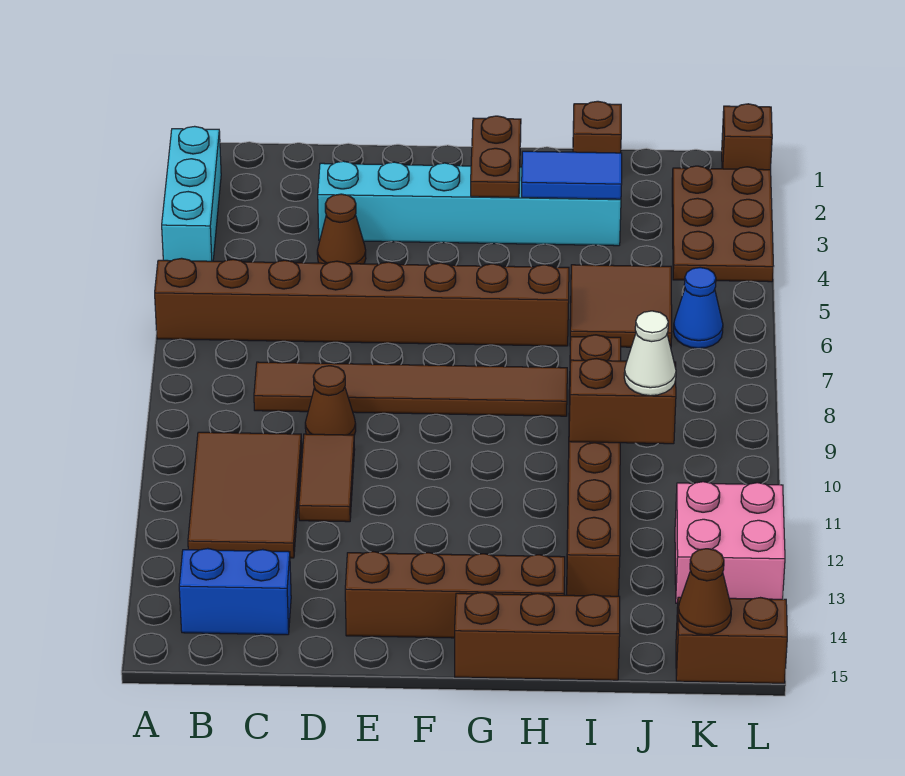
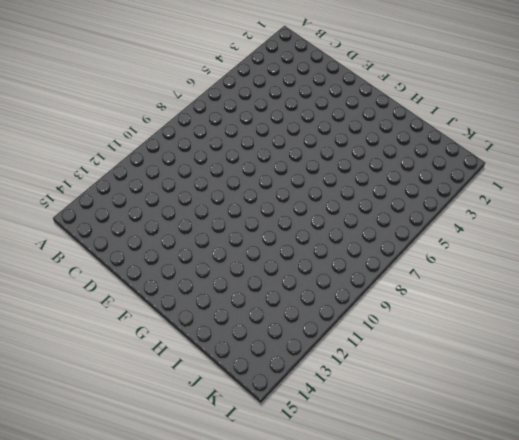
none -> cyan brick A2:A4 level 1
none -> brown brick A6:H6 level 1
none -> brown tile B10:C12 level 1

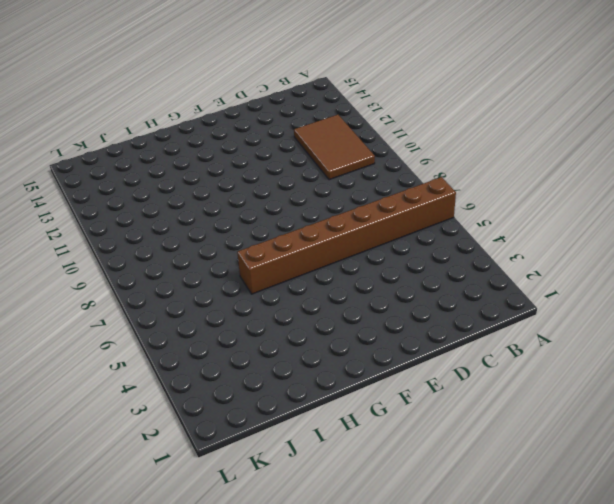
none -> cyan brick A2:A4 level 1
none -> blue brick B14:C14 level 1
none -> brown tile C8:H8 level 1

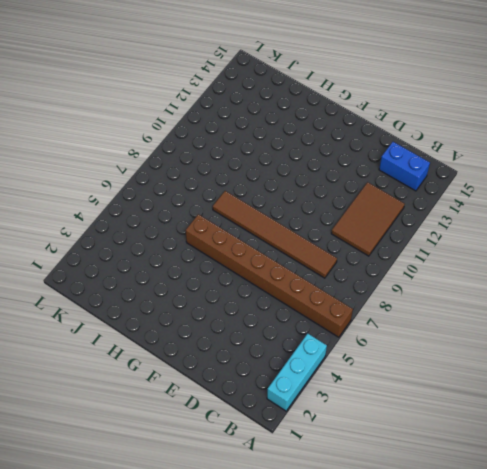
none -> cyan brick D3:I3 level 1
none -> brown cone D4 level 1
none -> brown cone D9 level 1

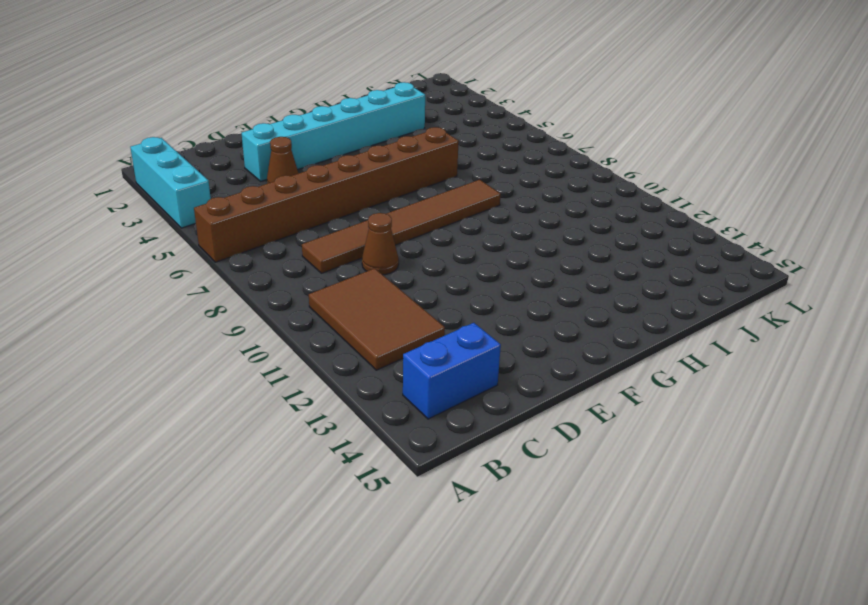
none -> brown tile D10:D11 level 1
none -> brown brick E14:H14 level 1
none -> brown brick G15:I15 level 1

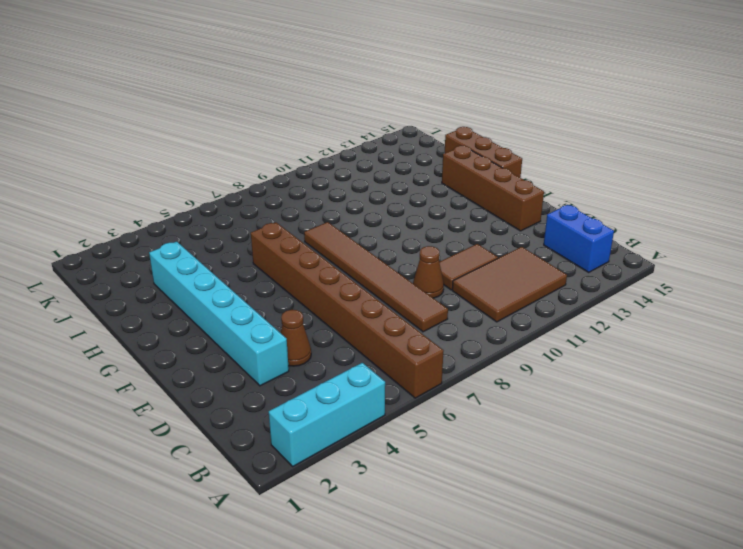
none -> brown brick I1 level 1
none -> brown tile I5:J6 level 1
none -> brown brick I8:I13 level 1

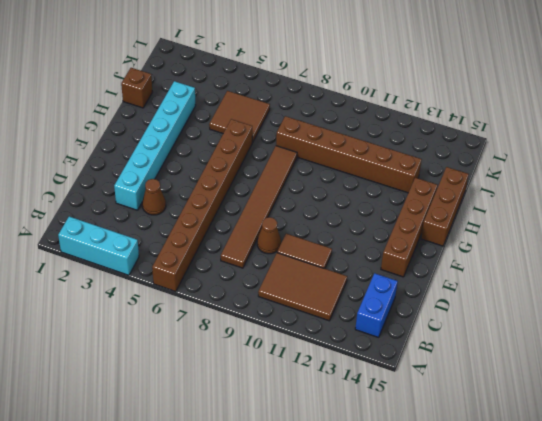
none -> brown plate K2:L4 level 1
none -> blue cone K6 level 1
none -> pink brick K12:L13 level 1

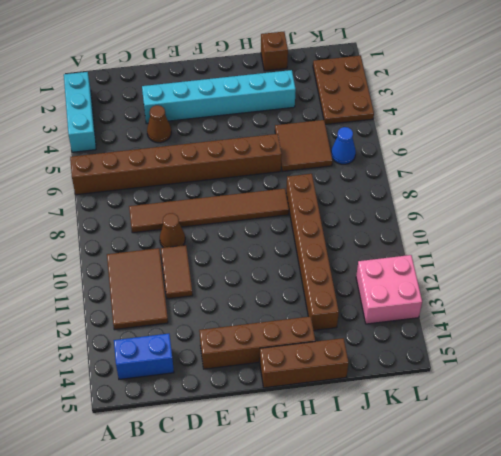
none -> brown brick K15:L15 level 1
none -> brown brick L1 level 1
none -> brown plate G2:G3 level 2

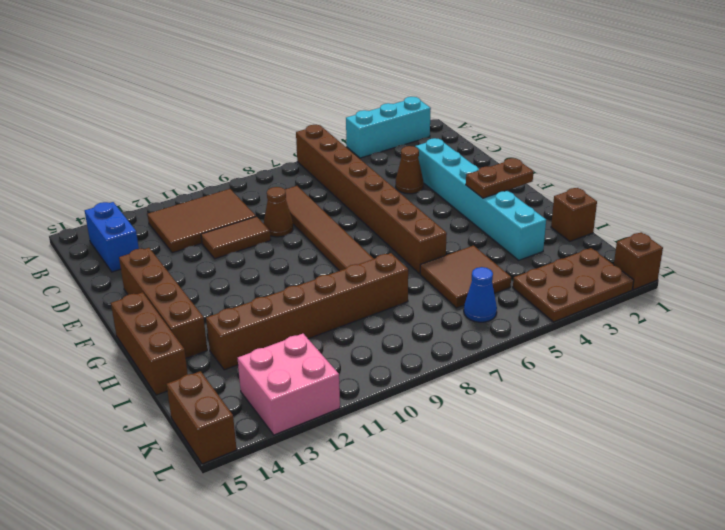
none -> blue tile H3:I3 level 2
none -> brown brick I10:J10 level 2
none -> brown cone K15 level 2

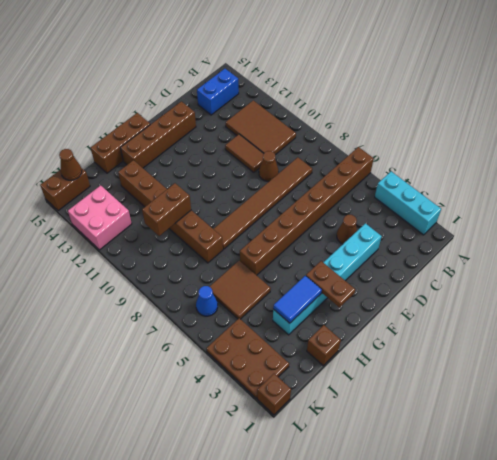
none -> white cone J10 level 3

